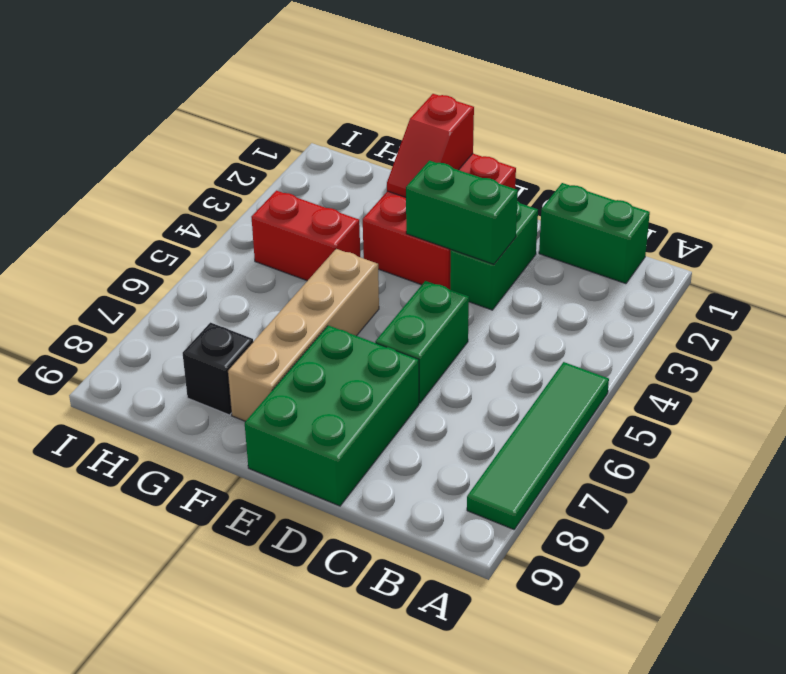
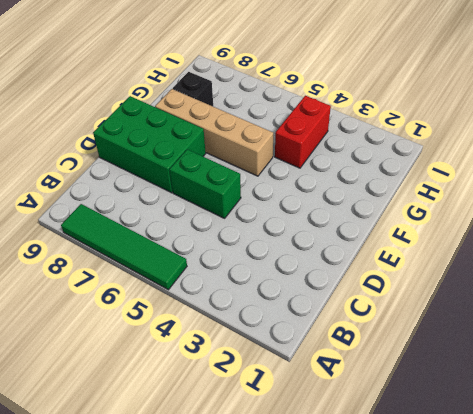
none -> green brick B1:C1 level 1
none -> green brick D2:D3 level 1

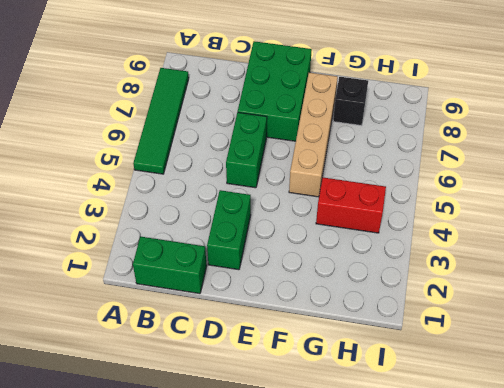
none -> red brick E1:F3 level 1
none -> green brick D3:E3 level 2

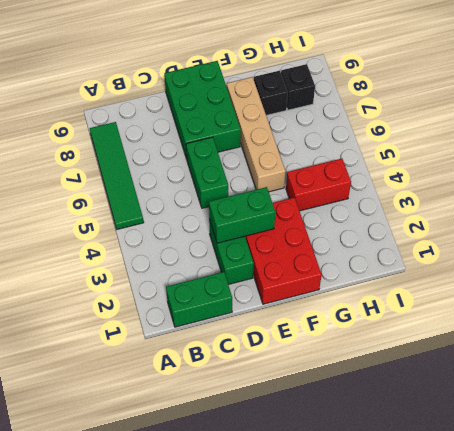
black brick H8 level 1 -> none
none -> red slope F1:F2 level 2 top 1

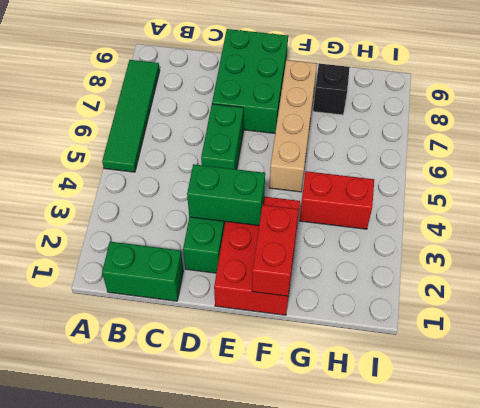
red brick F1:F2 level 2 -> red slope F1:F2 level 2 top 1

